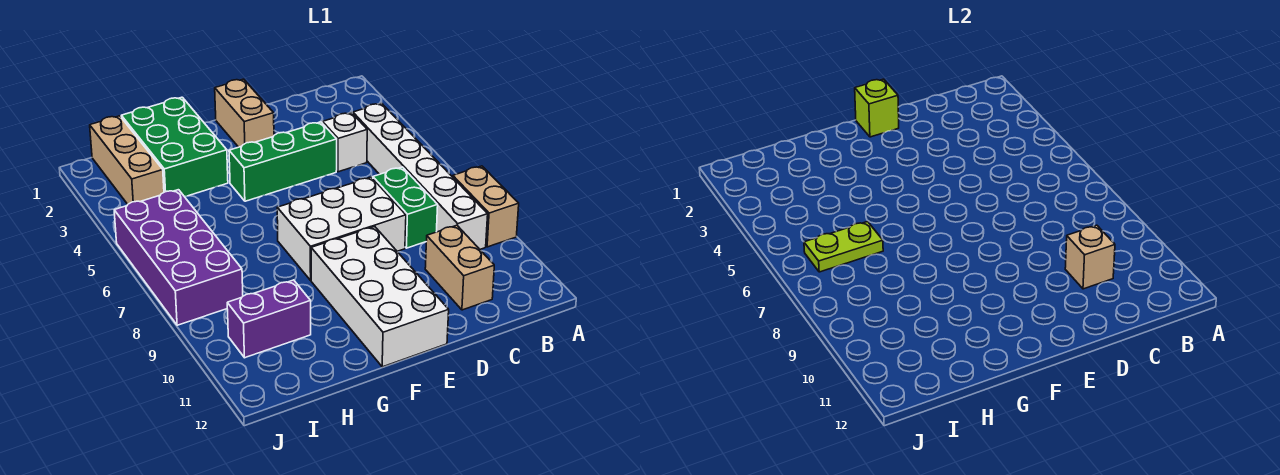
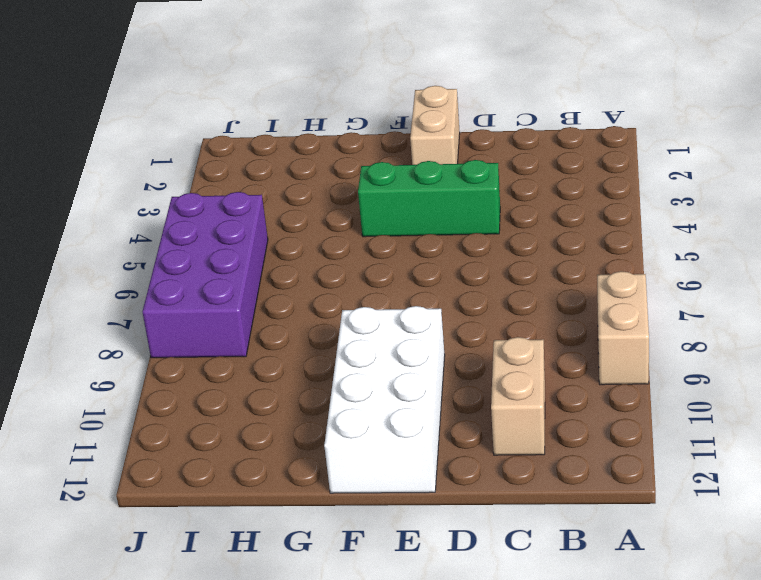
none -> white brick B4:B9 level 1
none -> white brick C4 level 1
none -> green brick C7:C8 level 1

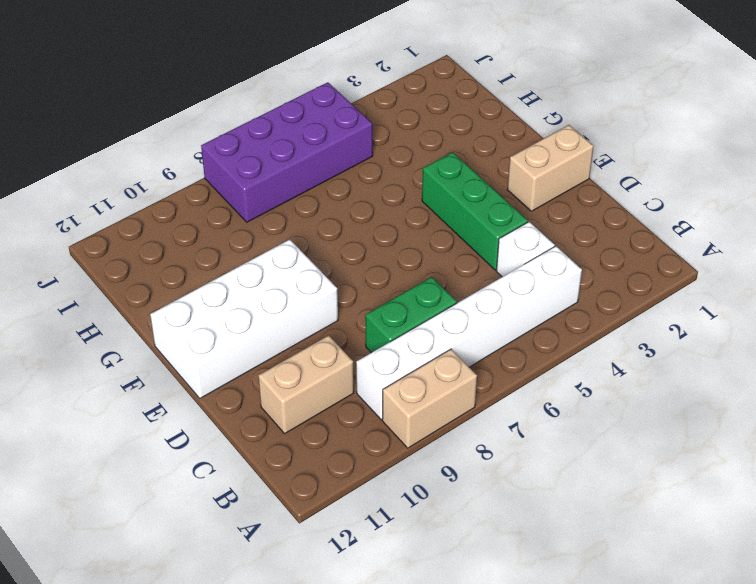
none -> white brick D7:F8 level 1
none -> green brick G1:H3 level 1
none -> purple brick H10:I10 level 1

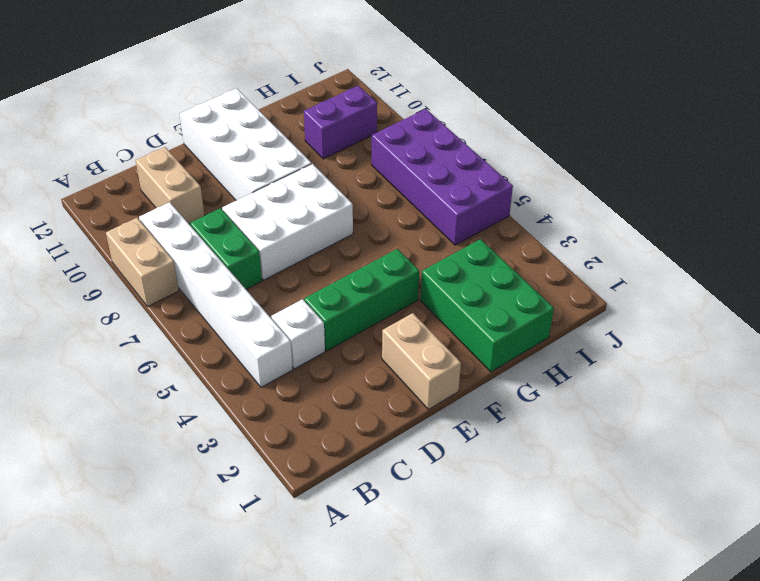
none -> tan brick I1:I3 level 1
none -> tan brick C10 level 2
none -> lime brick E1 level 2

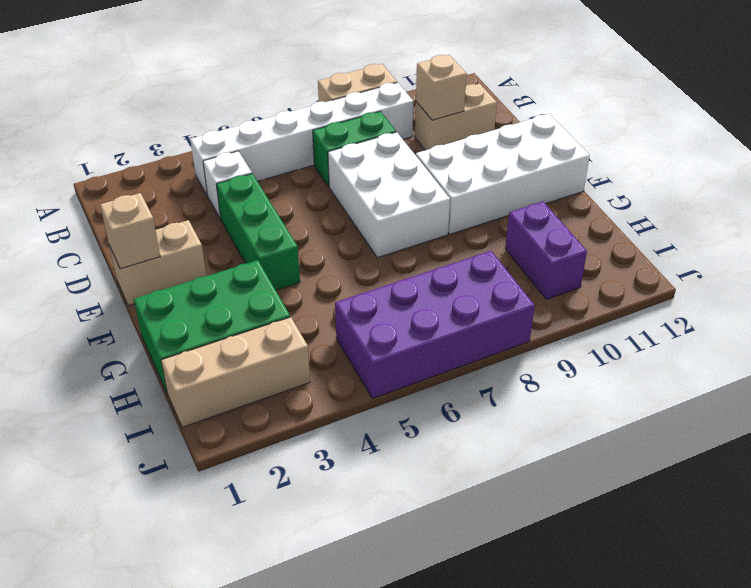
tan brick E1 level 2 -> lime brick E1 level 2
none -> lime plate H6:I6 level 2

